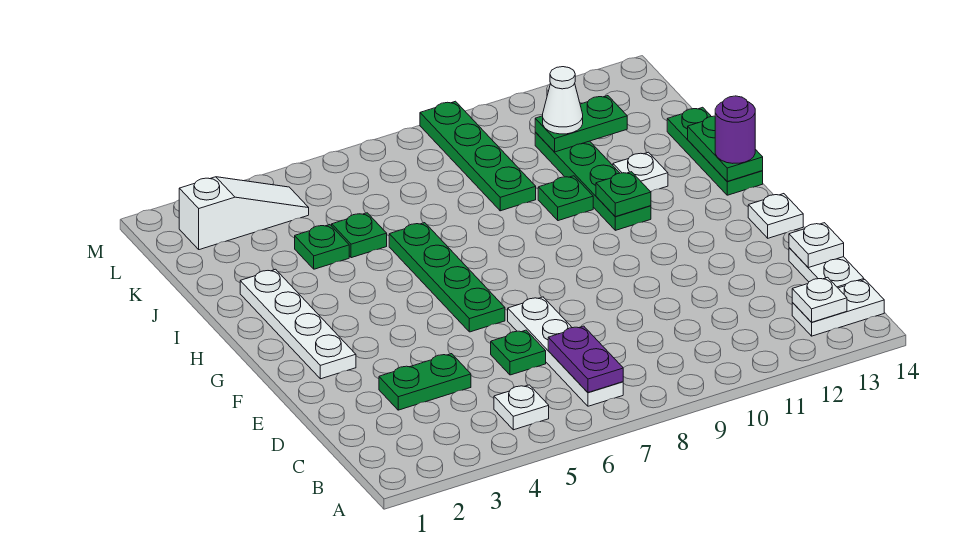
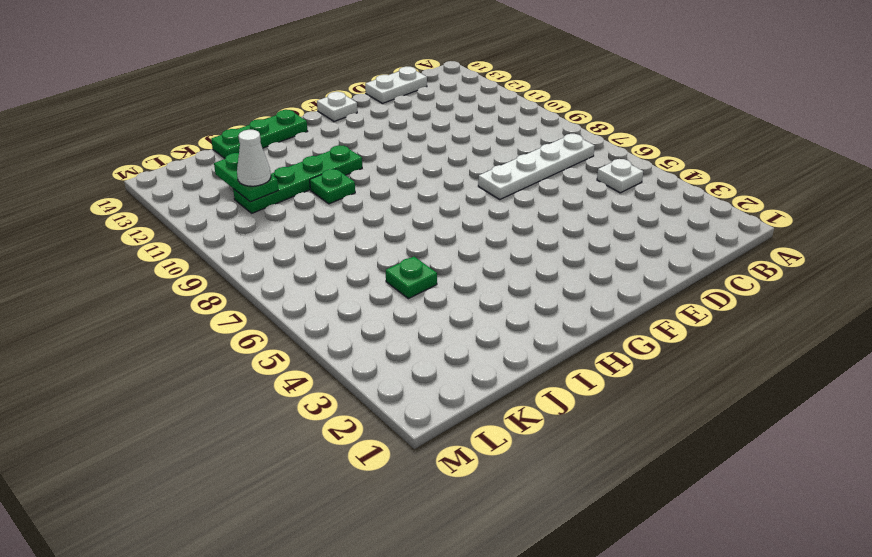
none -> white plate B13:B14 level 1
none -> green plate D3:D4 level 1
none -> green plate D6 level 1

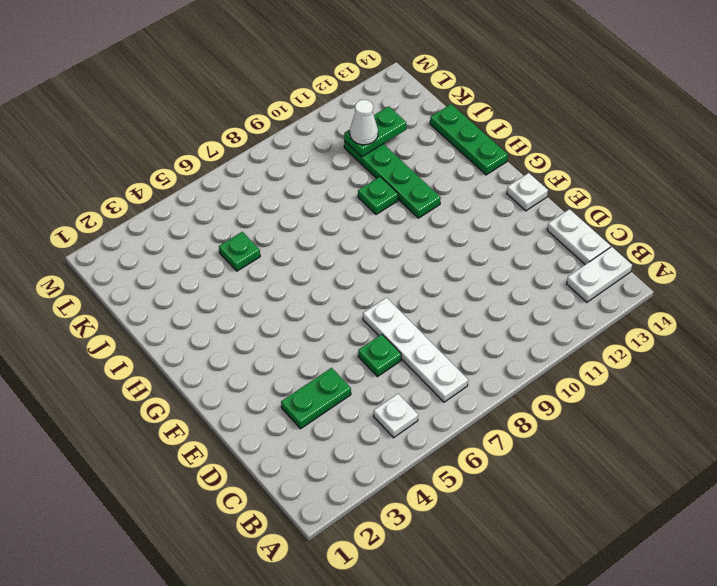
none -> white plate F2:I2 level 1
none -> green plate F6:I6 level 1
none -> white plate I12 level 1

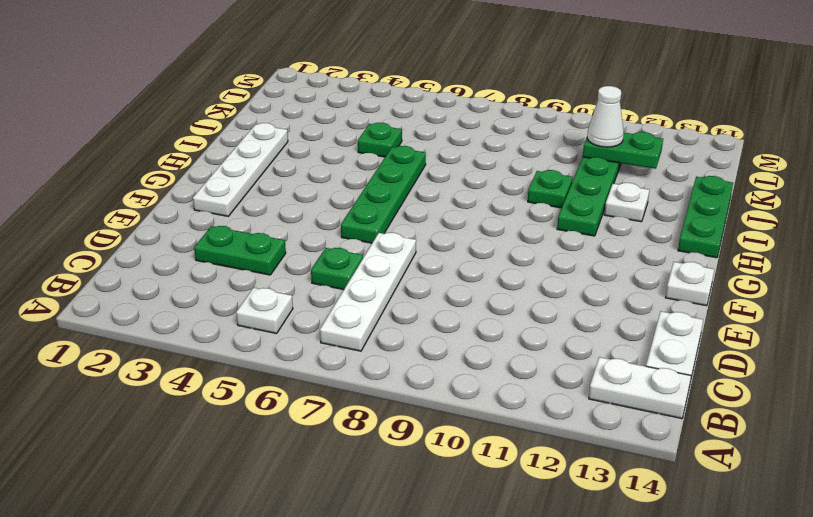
none -> green plate J4 level 1
none -> green plate J9:M9 level 1
none -> white slope L2:L4 level 1 top 2

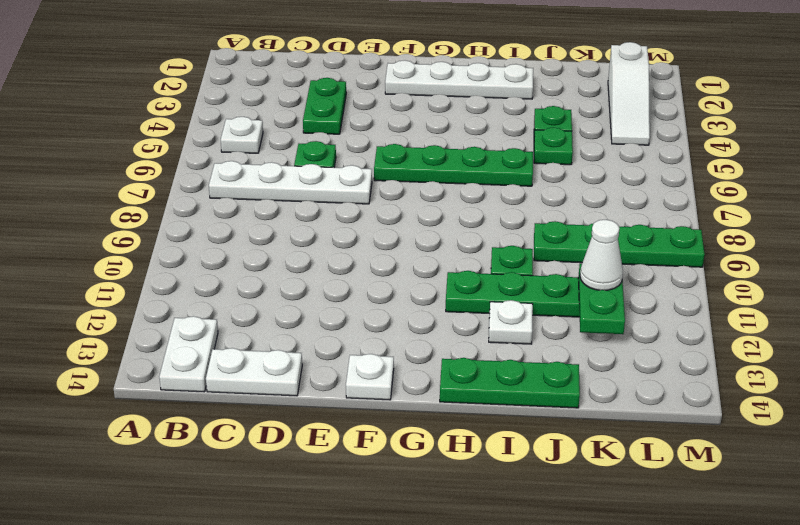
none -> purple plate B7:C7 level 2
none -> white plate B13 level 2
none -> white plate D14 level 2

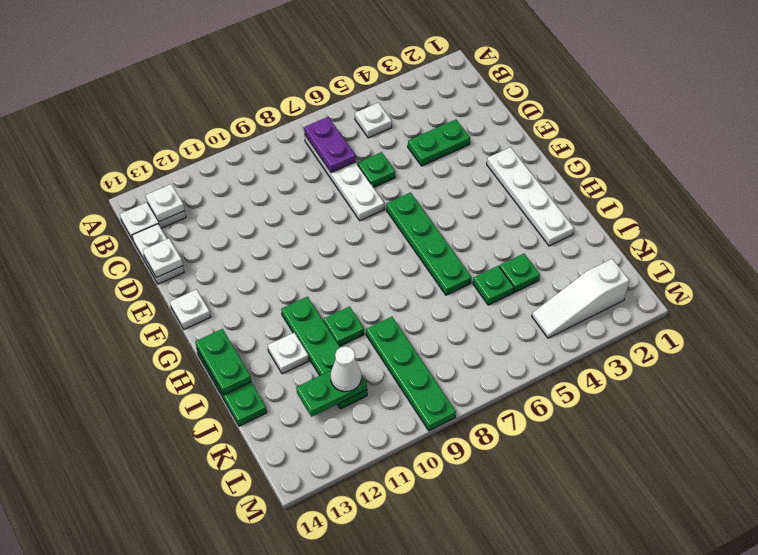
none -> green plate H11 level 2
none -> purple round brick H14 level 3

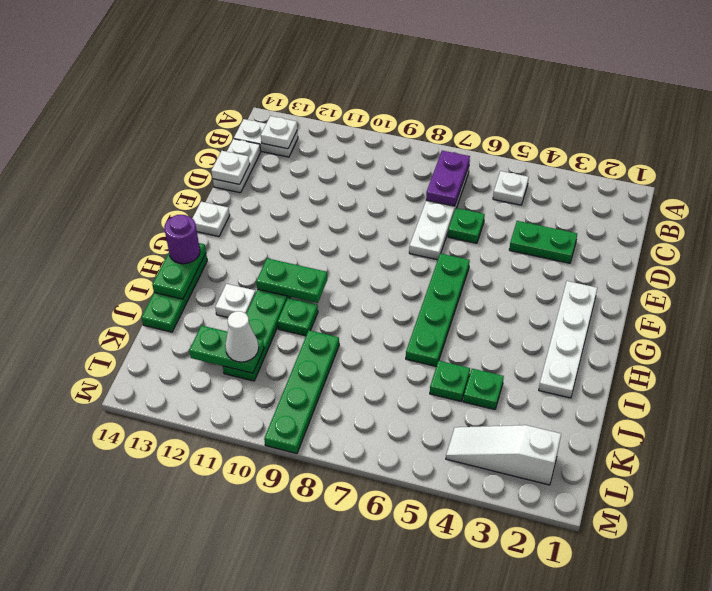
green plate H10:H11 level 2 -> green plate H11 level 2

